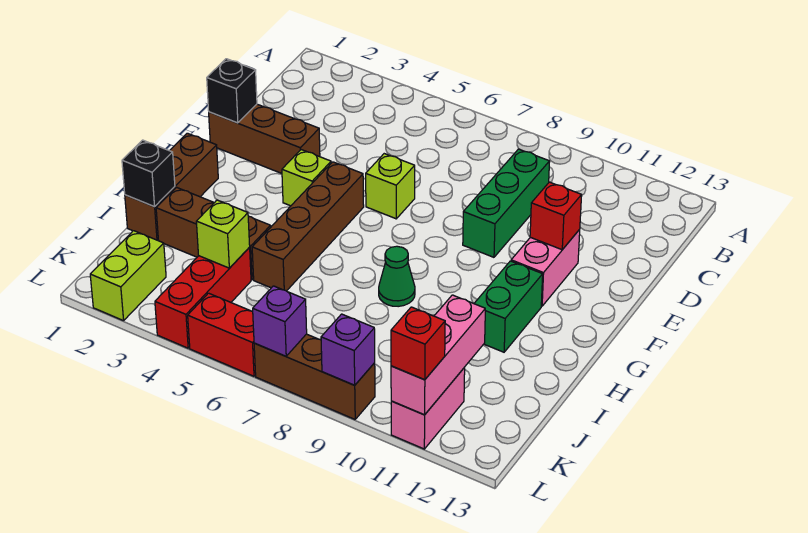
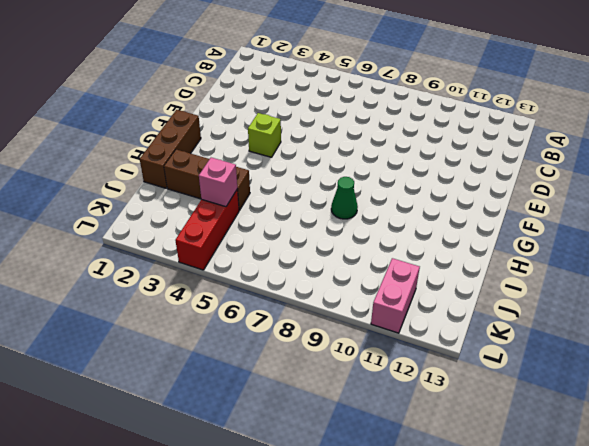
pink brick J4 level 2 -> lime brick J4 level 2
none -> green brick C9:E9 level 1
none -> brown brick E1:E3 level 1
none -> lime brick E6 level 1

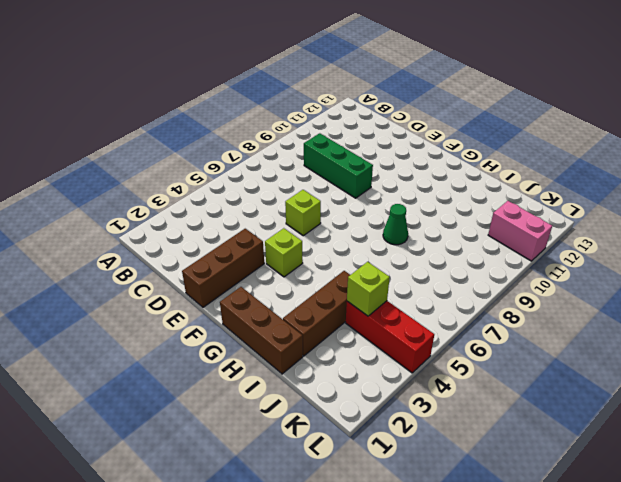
none -> pink brick E11:F11 level 1
none -> brown brick F5:I5 level 1
none -> green brick G11:H11 level 1

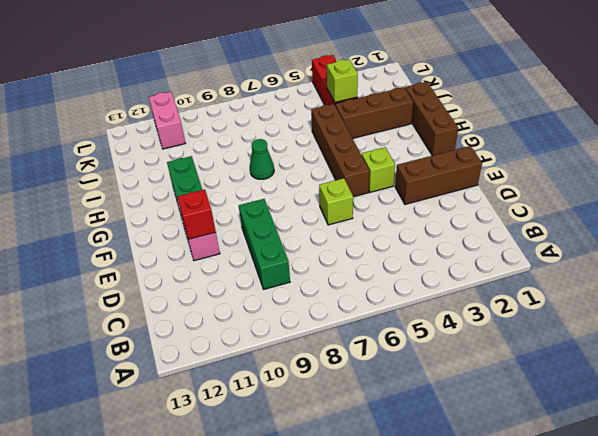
none -> lime brick K2:L2 level 1
none -> red brick L5:L6 level 1
none -> brown brick L7:L9 level 1

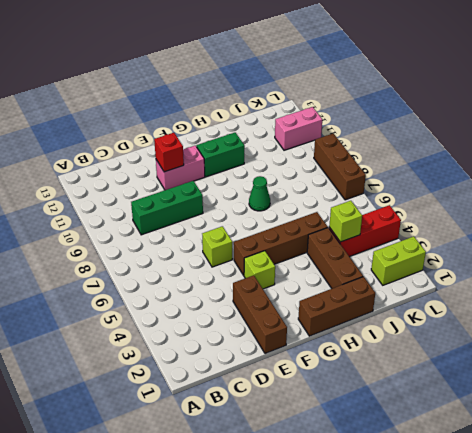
none -> red brick L5:L6 level 1
none -> black brick E1 level 2
none -> black brick I1 level 2

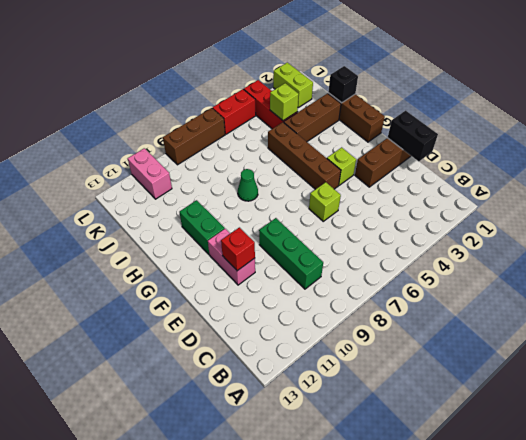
black brick D1:E1 level 2 -> black brick E1 level 2
none -> pink brick J11:L11 level 2
none -> purple brick L7 level 2
none -> purple brick L9 level 2

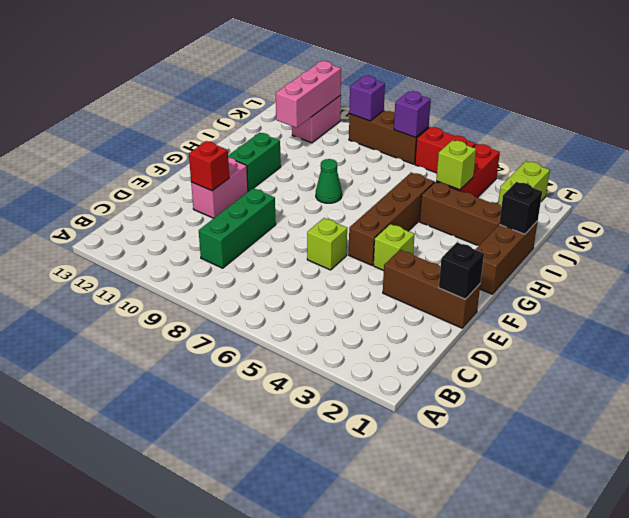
none -> red brick L11 level 3

